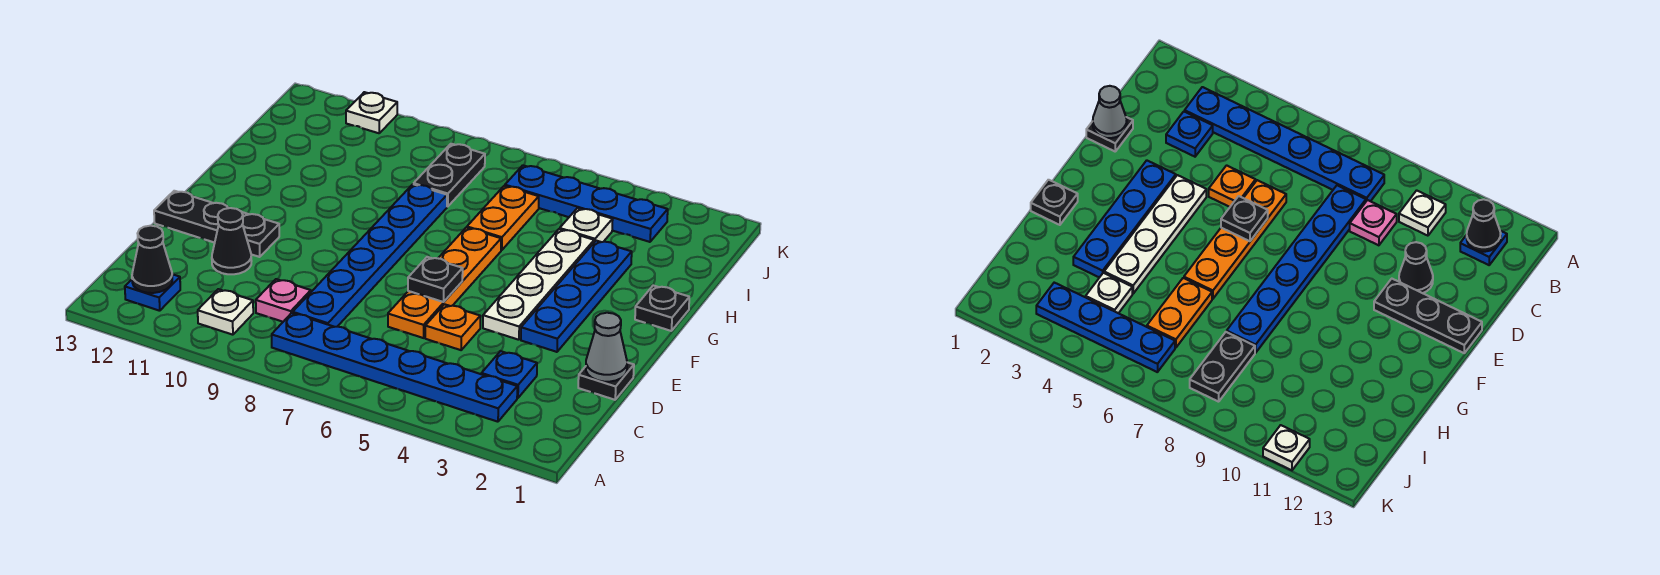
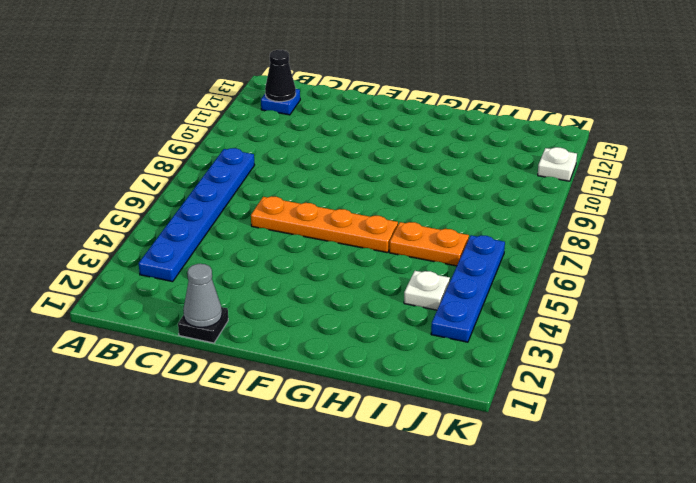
none -> white plate B10 level 1
none -> blue plate C3 level 1
none -> blue plate C8:H8 level 1

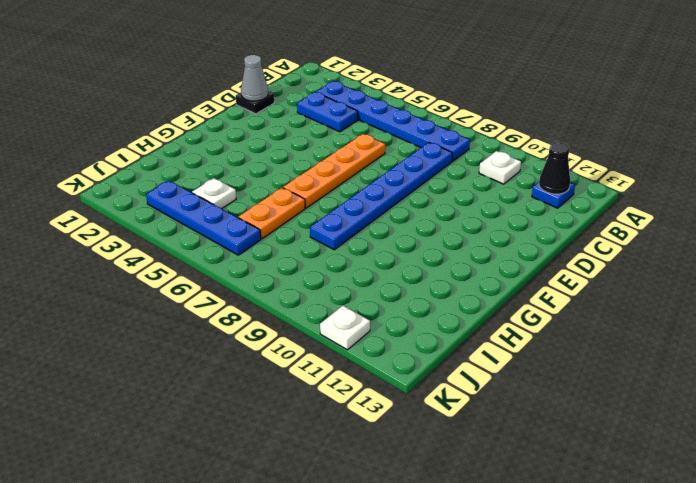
blue plate C3:C4 level 1 -> blue plate C3 level 1
none -> pink plate C9 level 1
none -> orange plate D5 level 1
none -> black cone D11 level 1

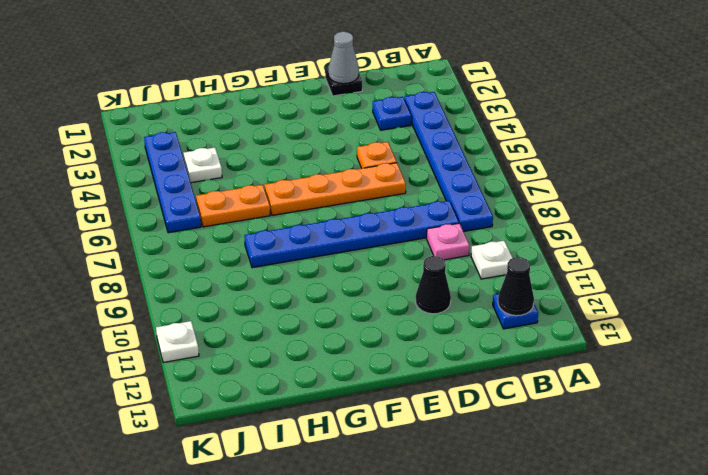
none -> blue plate E3:H3 level 1
none -> white plate E4:H4 level 1
none -> black plate E11:E13 level 1

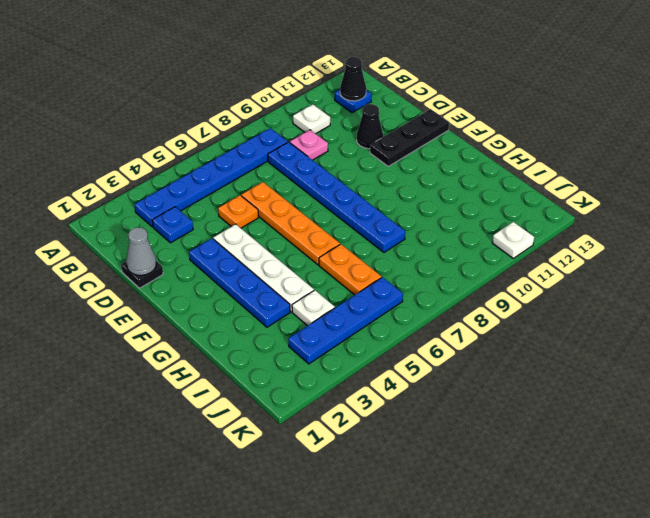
none -> black plate G1 level 1
none -> black plate I8:J8 level 1
none -> black plate E6 level 2

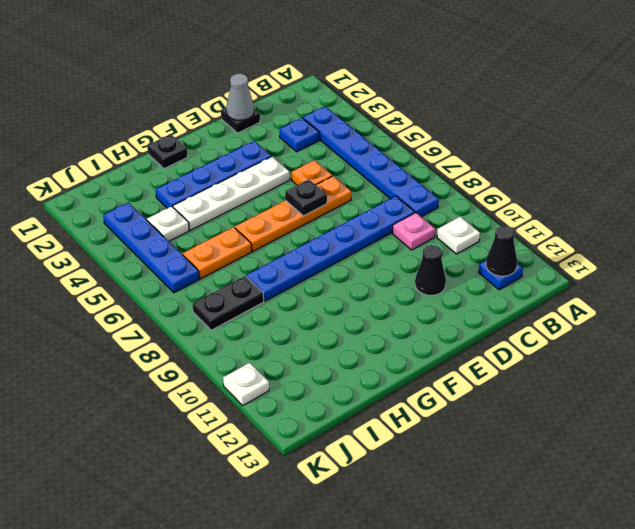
none -> black plate E11:E13 level 1

